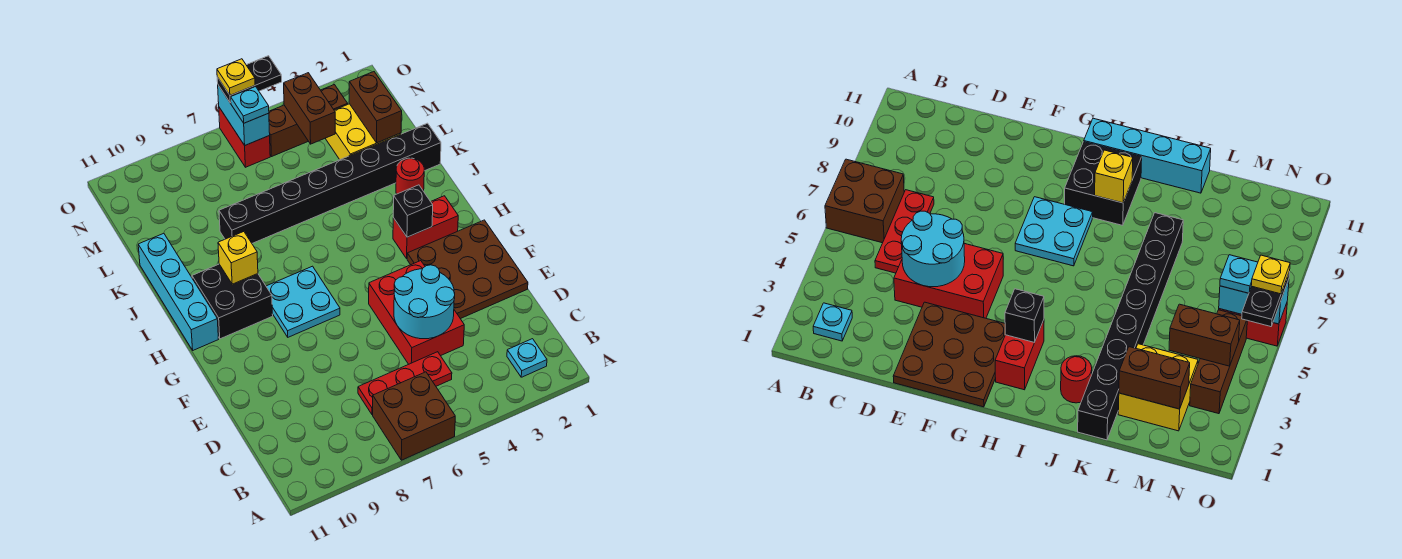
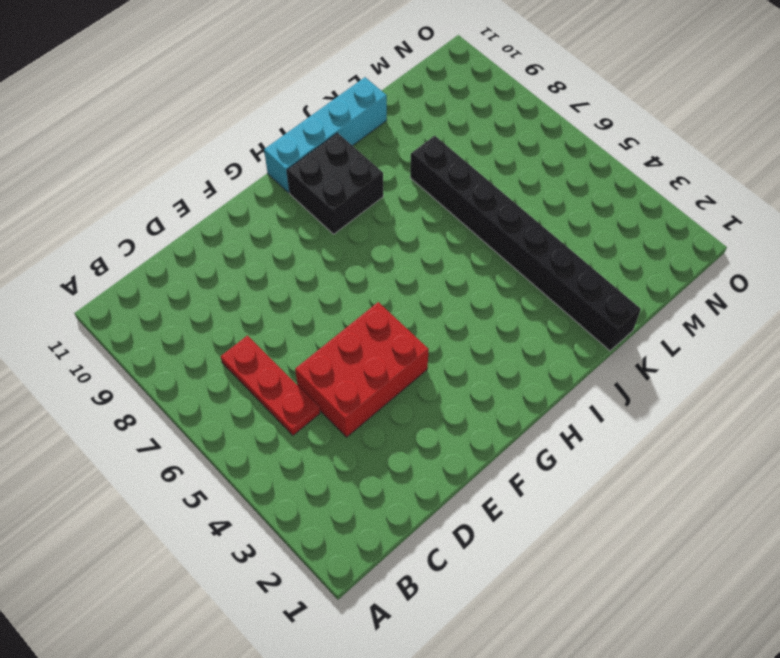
none -> brown brick A6:B7 level 1
none -> cyan plate B2 level 1
none -> brown plate E1:G3 level 1

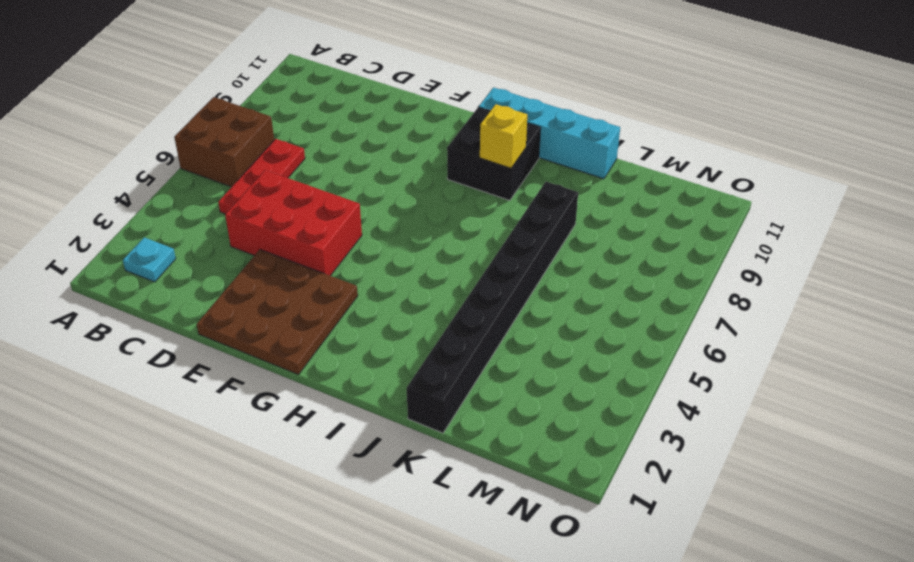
none -> cyan plate G7:H8 level 1
none -> red brick H2:H3 level 1
none -> red round brick J2 level 1

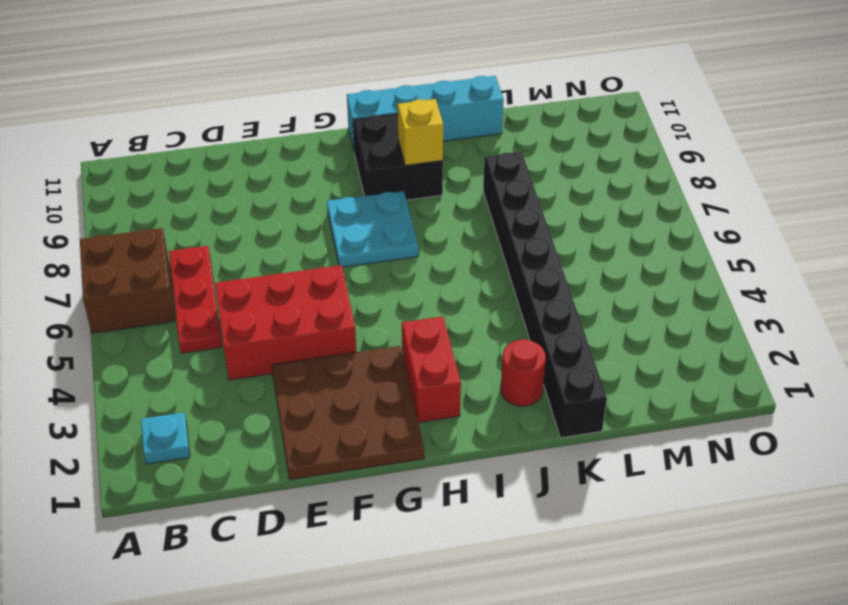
none -> yellow brick L2:M3 level 1
none -> brown brick N3:N5 level 1
none -> red brick N6:O6 level 1

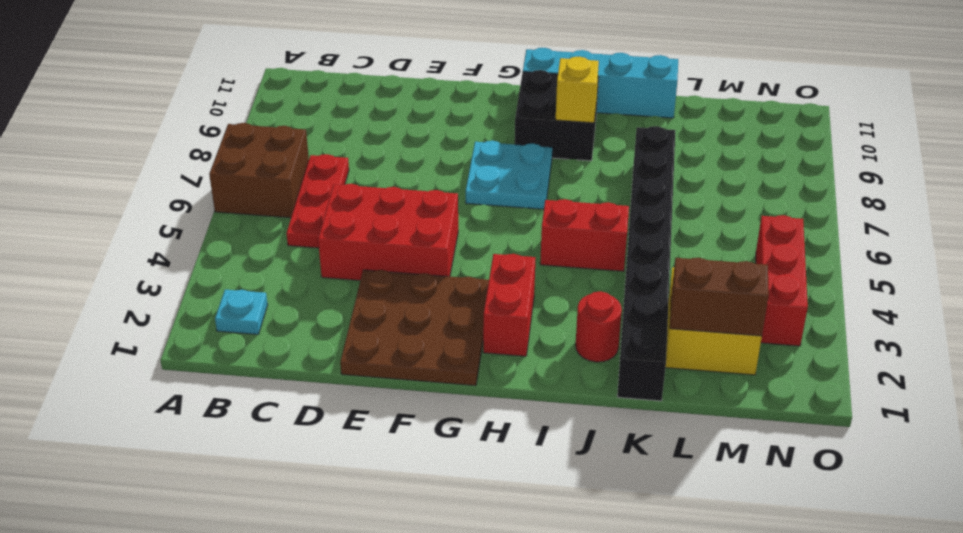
red brick I5:J5 level 1 -> red brick N6:O6 level 1
red brick N3:N5 level 1 -> brown brick N3:N5 level 1
none -> cyan round brick D4:E5 level 2
none -> black brick H3 level 2
none -> brown brick M4:N4 level 2

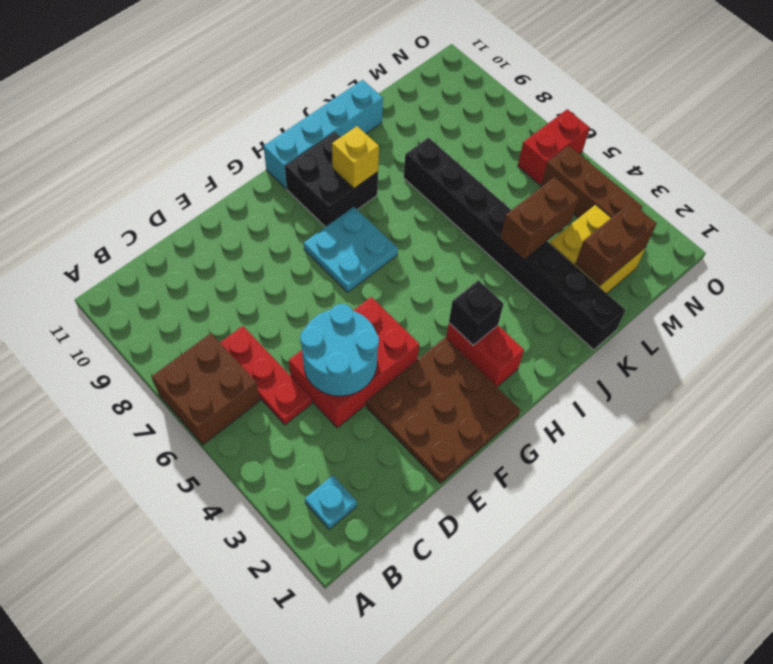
brown brick K4:L4 level 2 -> brown brick M4:N4 level 2
none -> red round brick J2 level 1
none -> cyan brick N6:O6 level 2
none -> cyan plate N6 level 3

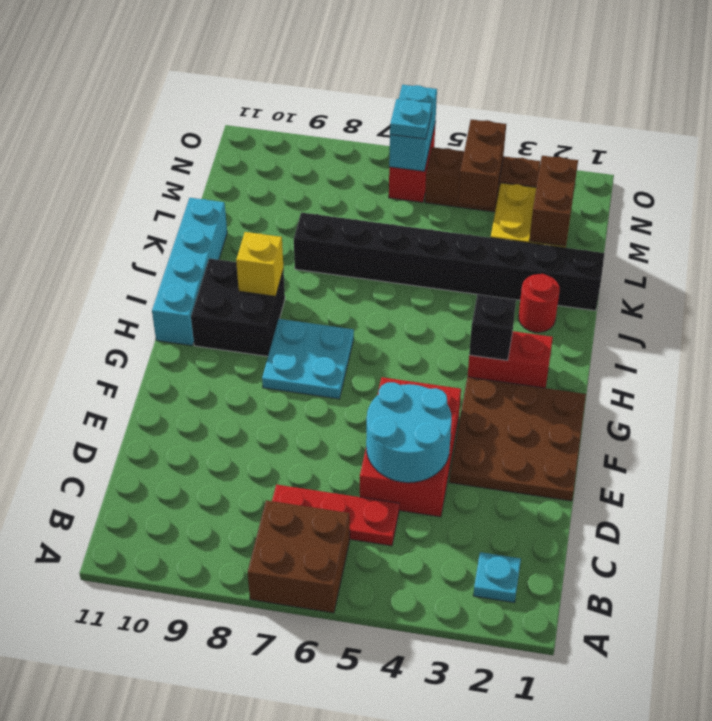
none -> black plate O5:O6 level 3
none -> yellow plate O6 level 4

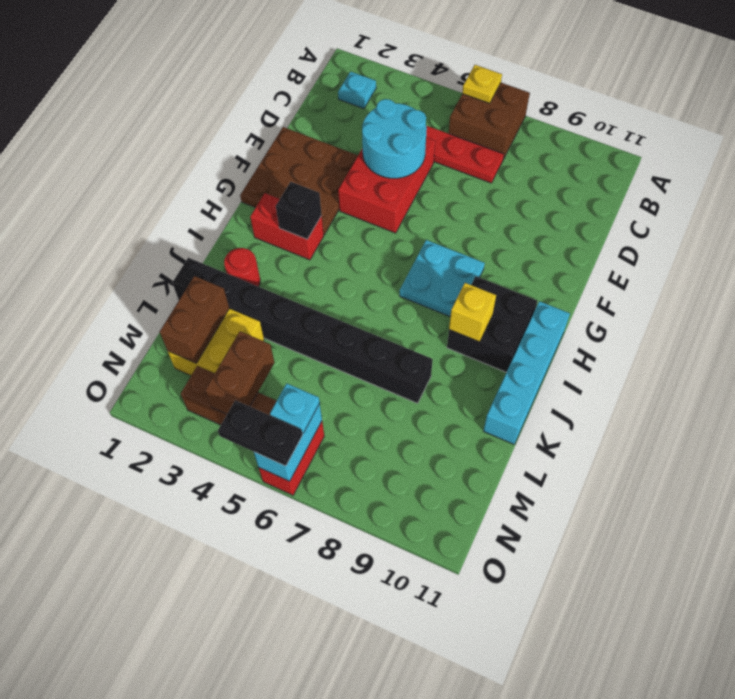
yellow plate A6 level 2 -> yellow plate O6 level 4

